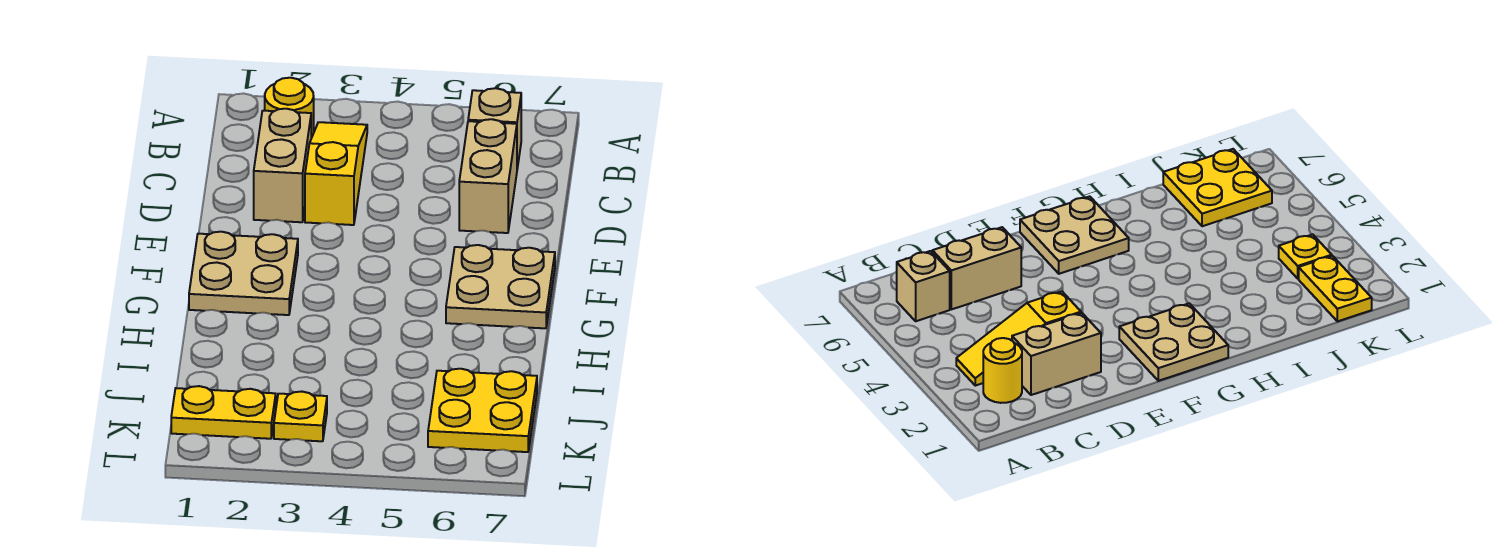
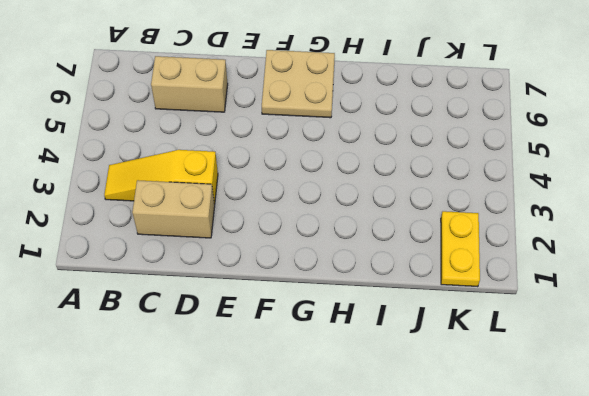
none -> yellow round brick B2 level 1
none -> tan brick B6 level 1

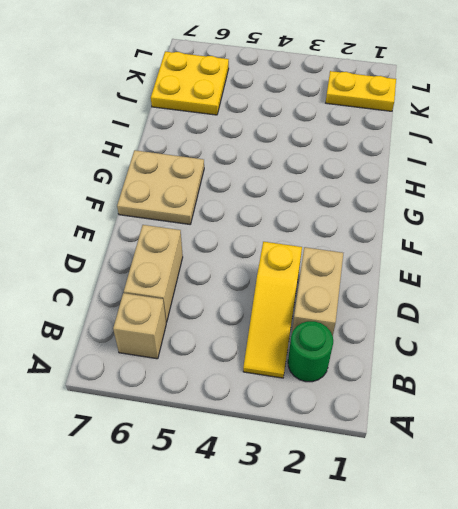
green round brick B2 level 1 -> yellow round brick B2 level 1
none -> tan plate F1:G2 level 1
none -> yellow plate K3 level 1

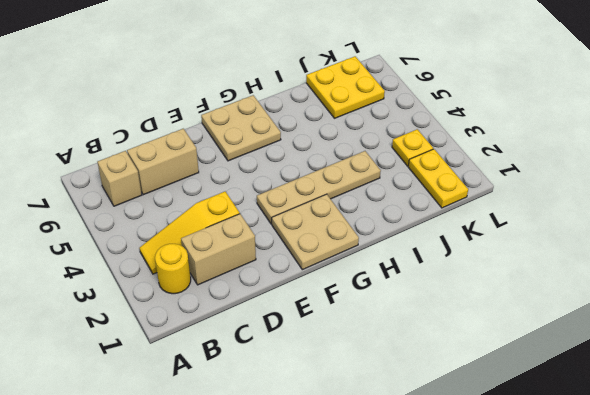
tan plate F3:I3 level 1 -> none

